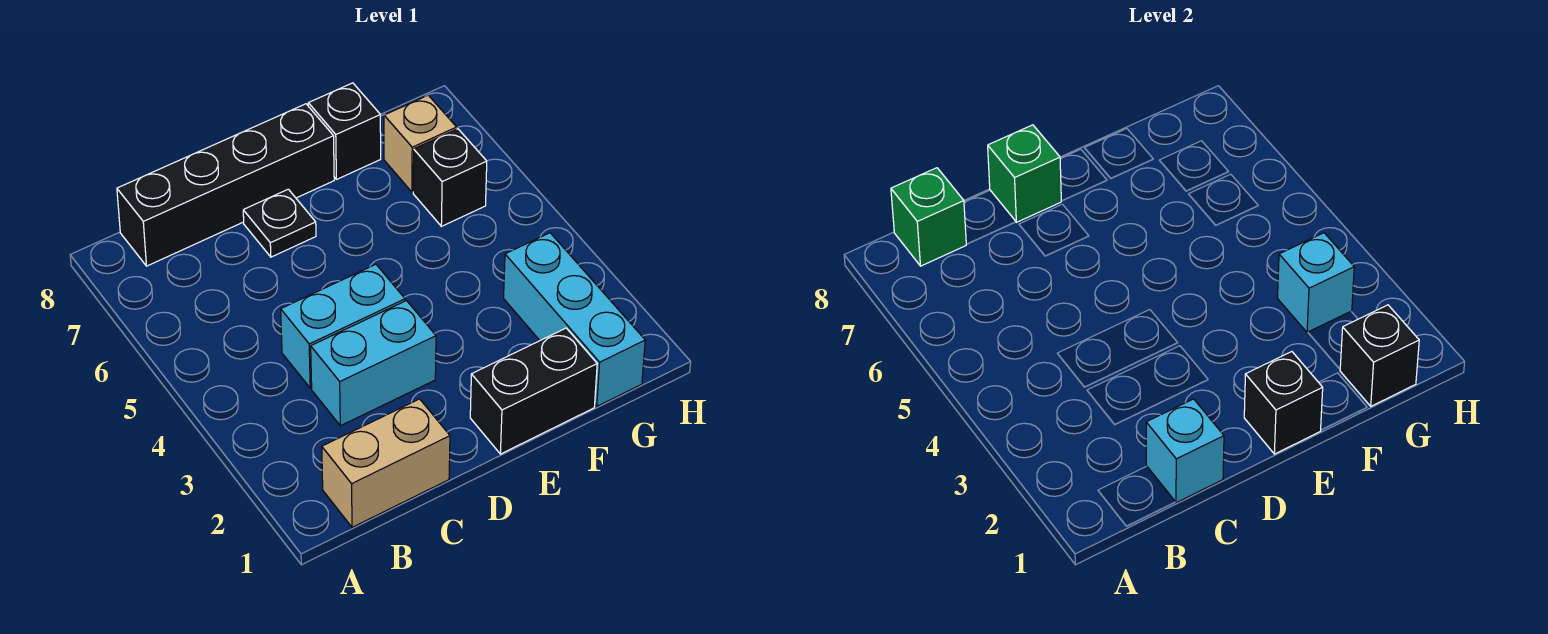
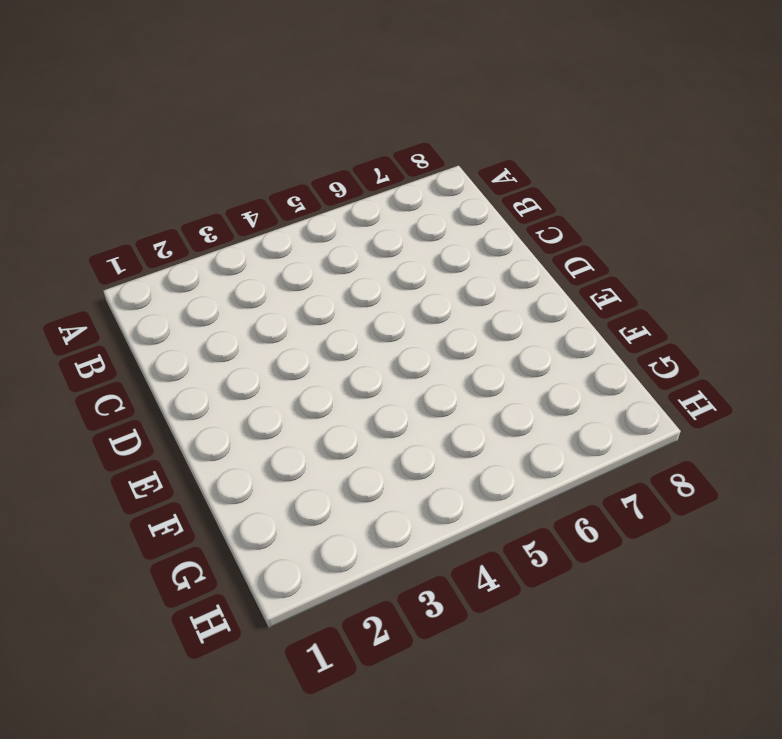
none -> tan brick B1:C1 level 1
none -> black brick B8:E8 level 1
none -> cyan brick C3:D3 level 1

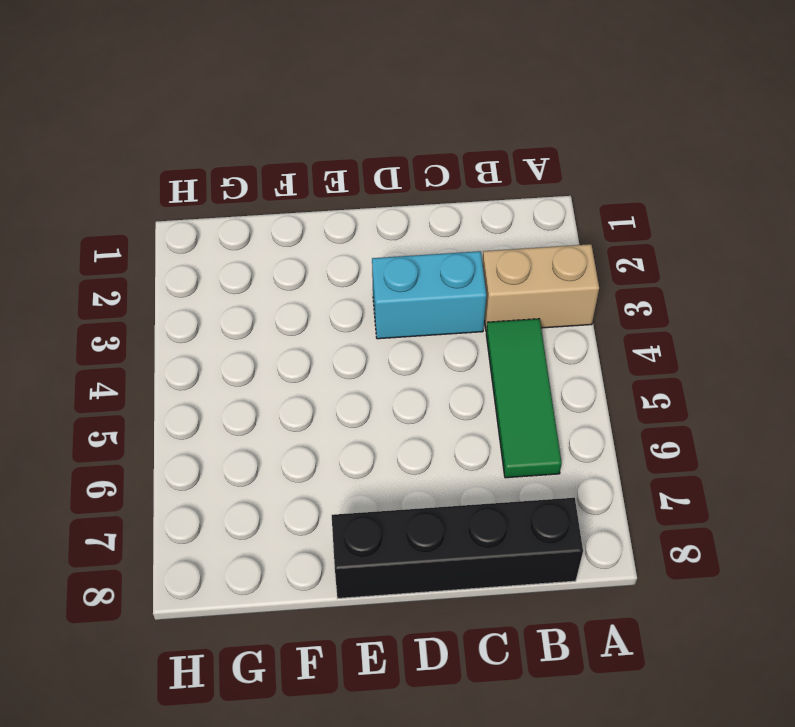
tan brick A3:B3 level 1 -> tan brick B1:C1 level 1
green tile B4:B6 level 1 -> none
none -> cyan brick C4:D4 level 1
none -> black plate D7 level 1
none -> black brick E1:F1 level 1

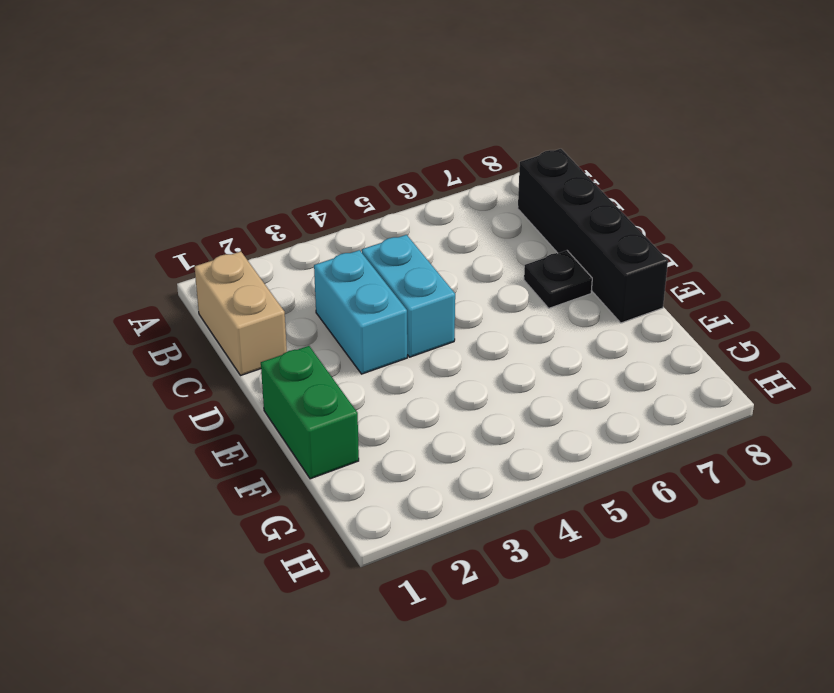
green brick E1:F1 level 1 -> black brick E1:F1 level 1
none -> black brick F8 level 1
none -> cyan brick G1:G3 level 1
none -> black brick G6 level 1

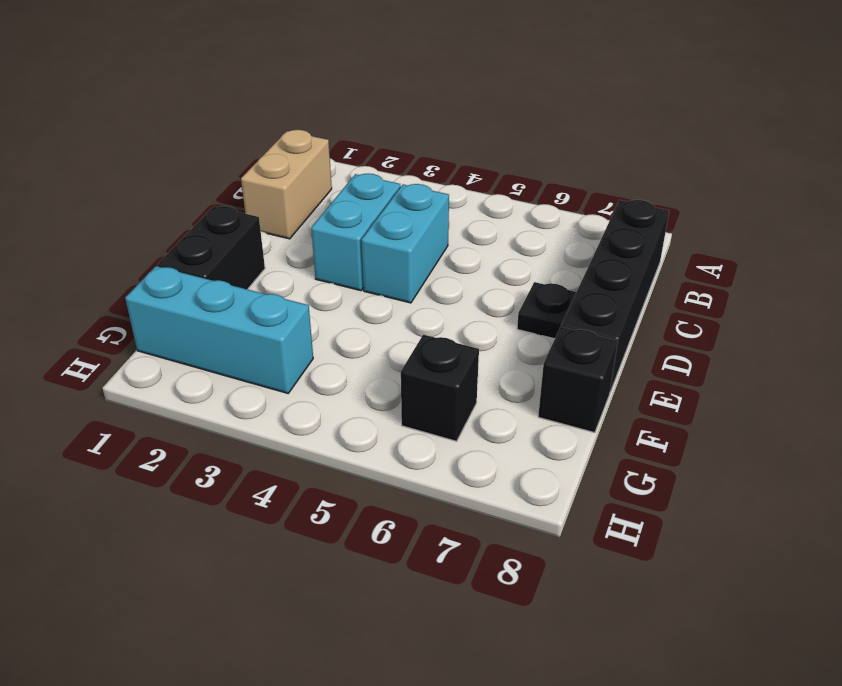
none -> tan brick G7 level 1
none -> green brick B8 level 2
none -> cyan brick C1 level 2

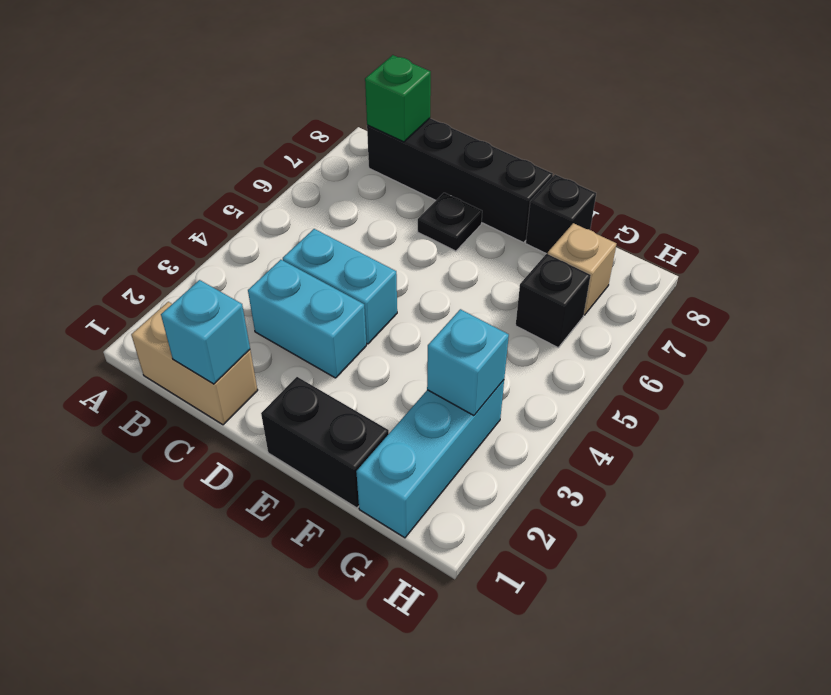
none -> green brick D8 level 2
none -> black brick E1 level 2
none -> black brick G1 level 2

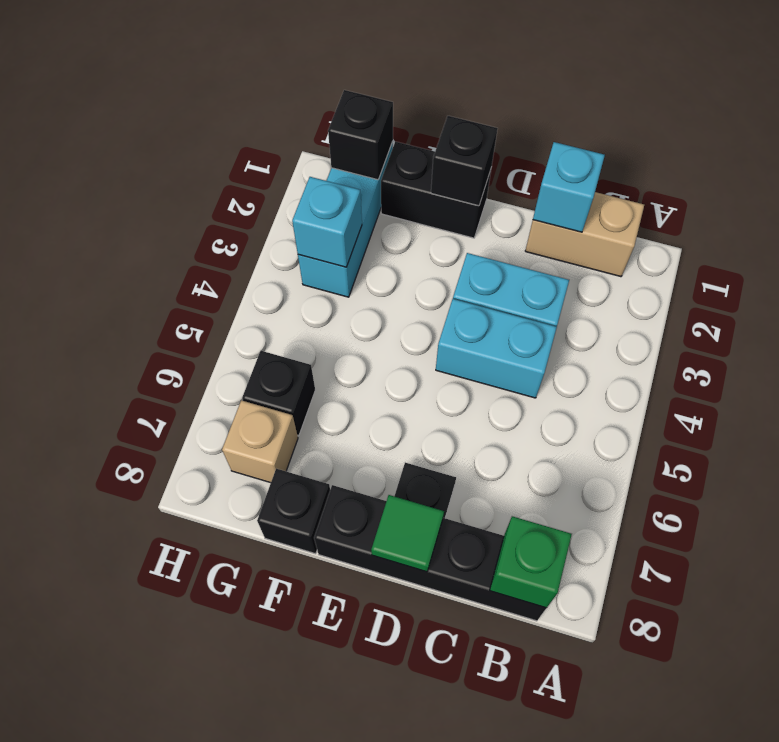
green tile D8 level 2 -> green brick D8 level 2

